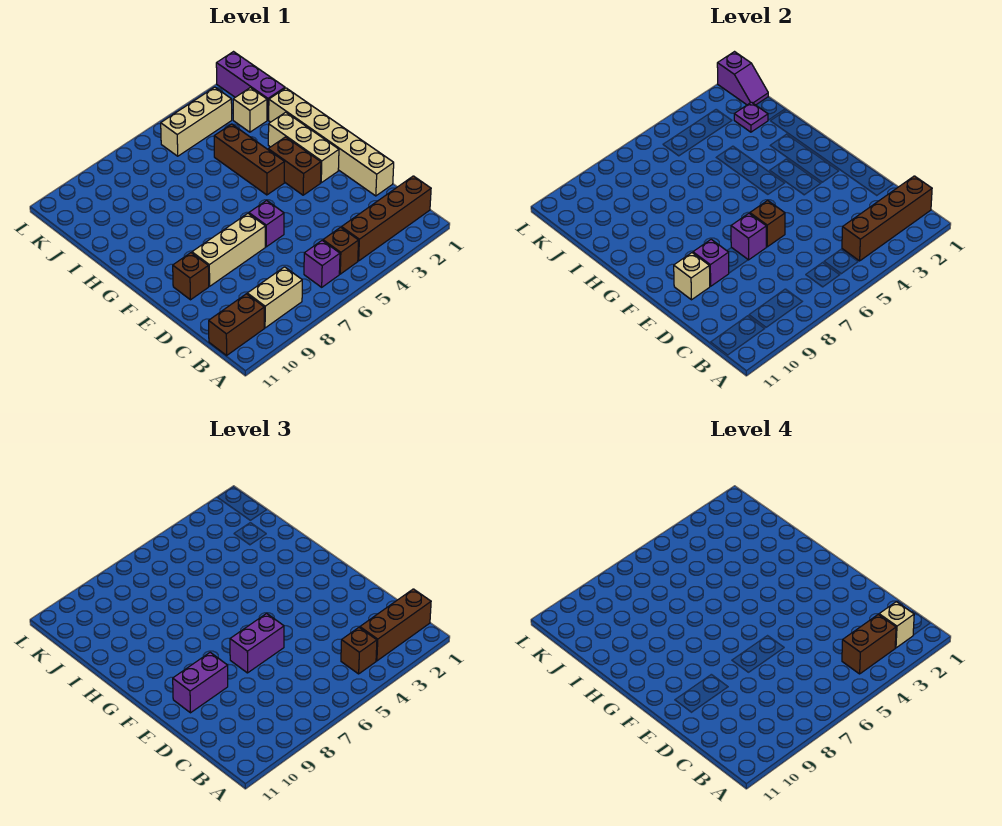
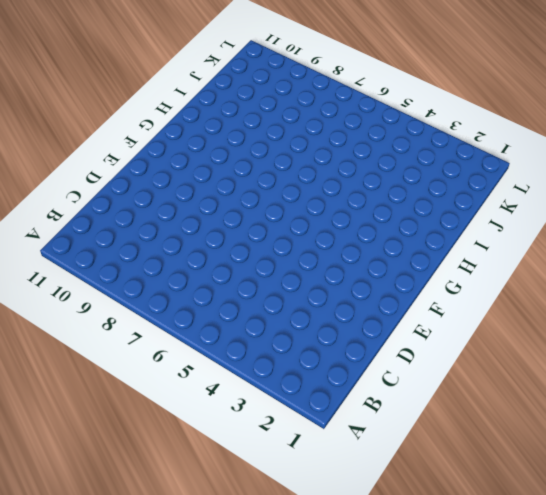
none -> brown brick B1:B4 level 1
none -> brown brick B5 level 1
none -> purple brick B6 level 1

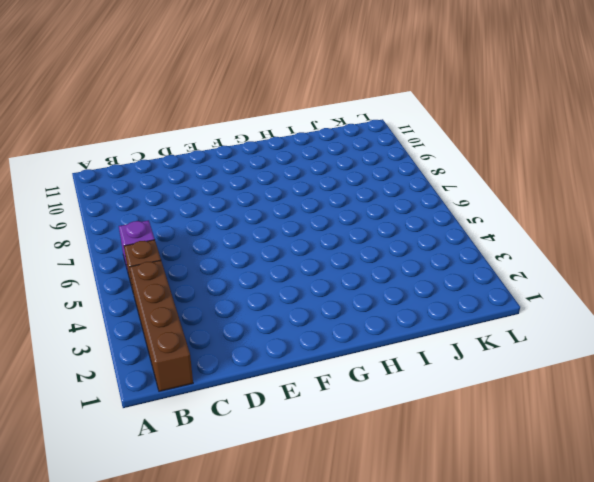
none -> tan brick B8:B9 level 1
none -> brown brick B10:B11 level 1
none -> tan brick D1:I1 level 1

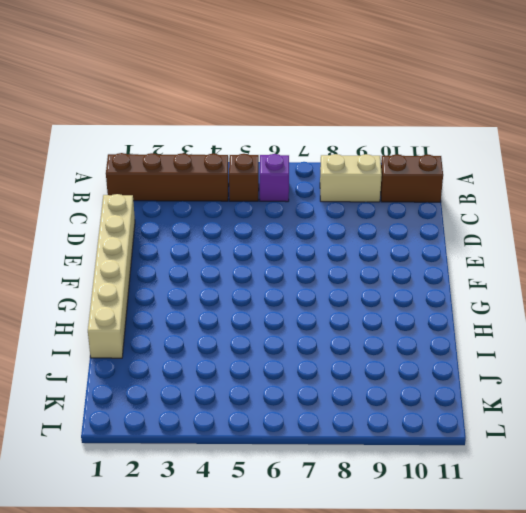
none -> purple brick E6 level 1
none -> tan brick E7:E9 level 1
none -> brown brick E10 level 1

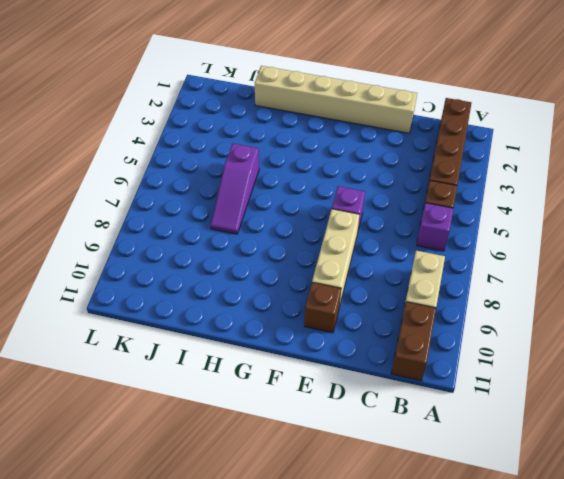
purple slope I5:I7 level 1 top 5 -> none
none -> tan brick F2:H2 level 1
none -> brown brick F3:G3 level 1
none -> brown brick G4:I4 level 1

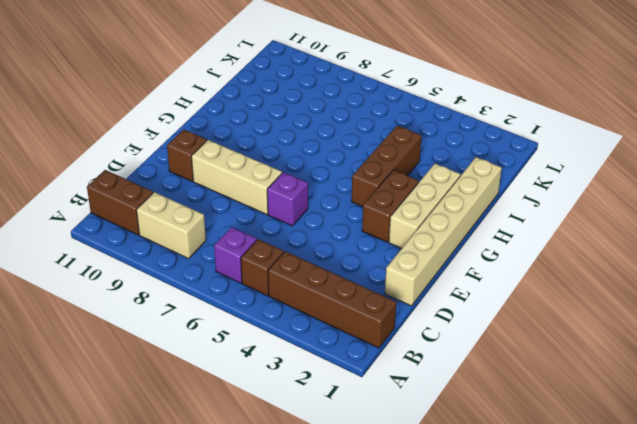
none -> purple brick J1:L1 level 1
none -> tan brick J2 level 1
none -> tan brick K3:K5 level 1

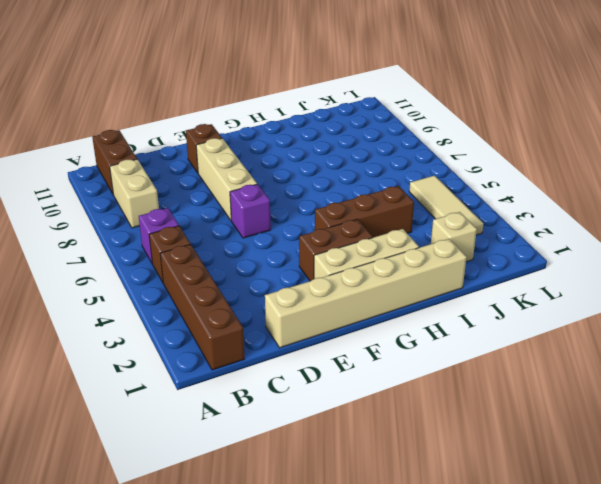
tan tile K3:K5 level 1 -> tan brick K3:K5 level 1
none -> purple brick J1:L1 level 1
none -> brown brick B1:B4 level 2
none -> brown brick E6 level 2

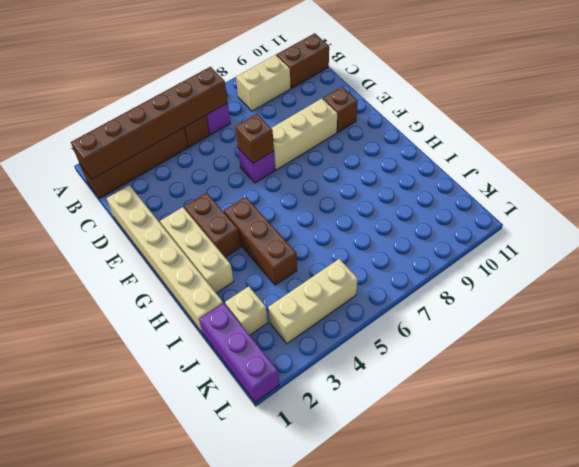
brown brick B1:B6 level 2 -> brown brick B1:B4 level 2
none -> purple brick E7 level 2
none -> purple brick E9 level 2
none -> tan brick E10 level 2

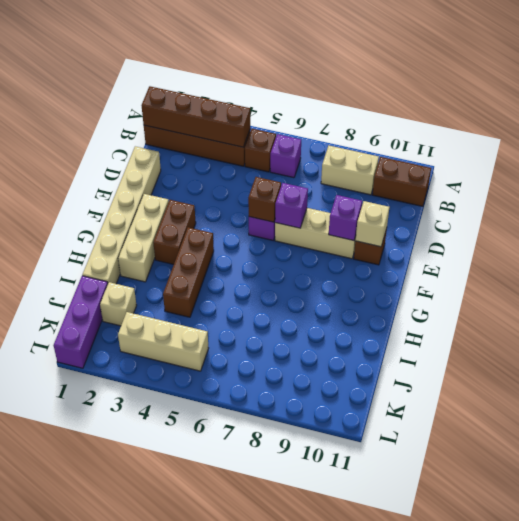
none -> purple plate J2 level 2
none -> purple slope K1:L1 level 2 top L
none -> brown brick B1:B3 level 3

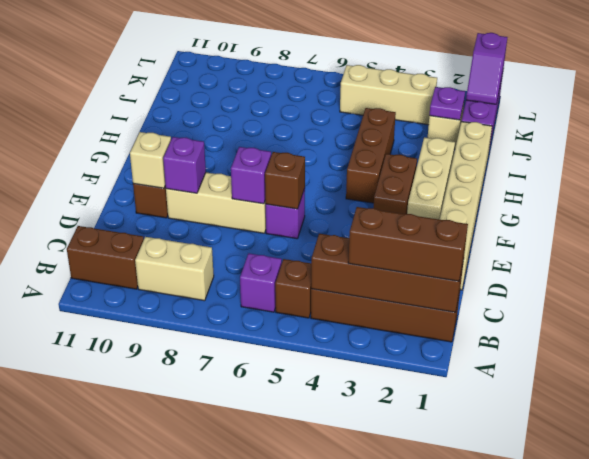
none -> brown brick B4 level 3
none -> purple brick E6:E7 level 3
none -> purple brick E9:E10 level 3

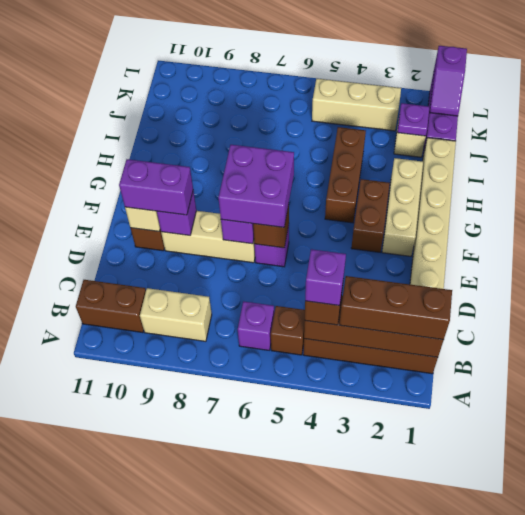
purple brick B4 level 4 -> brown brick B3:B4 level 4
purple brick E6:F7 level 3 -> purple brick E6:E7 level 3
none -> tan brick B2 level 4

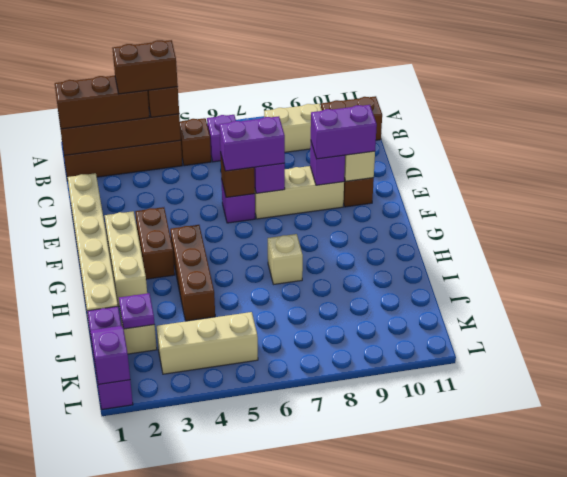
tan brick H7 level 1 -> tan brick B2 level 4

